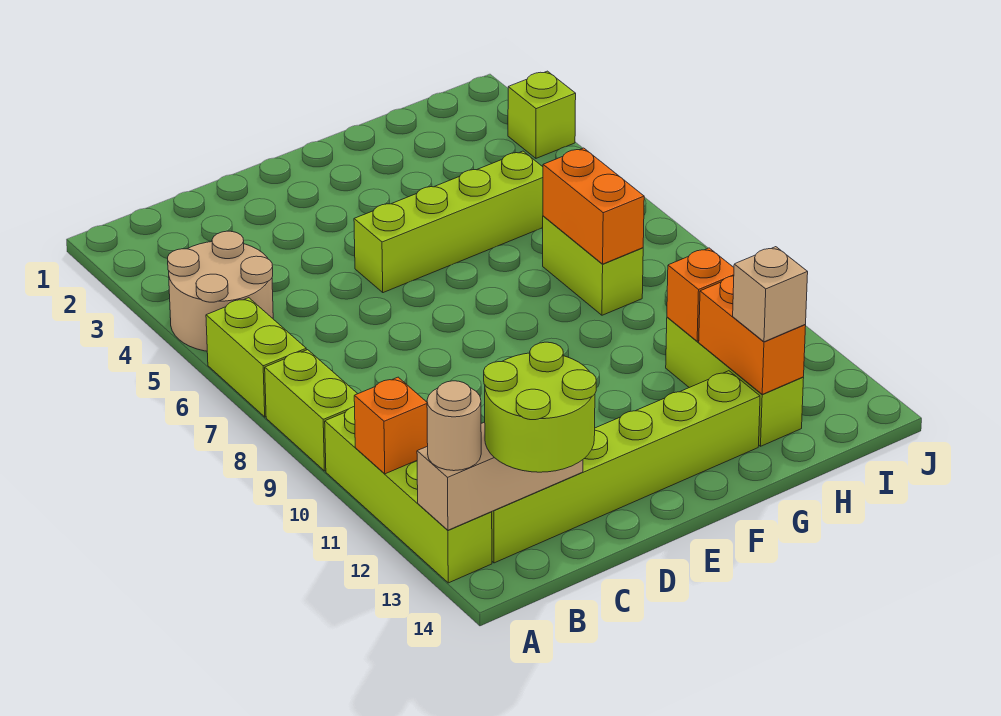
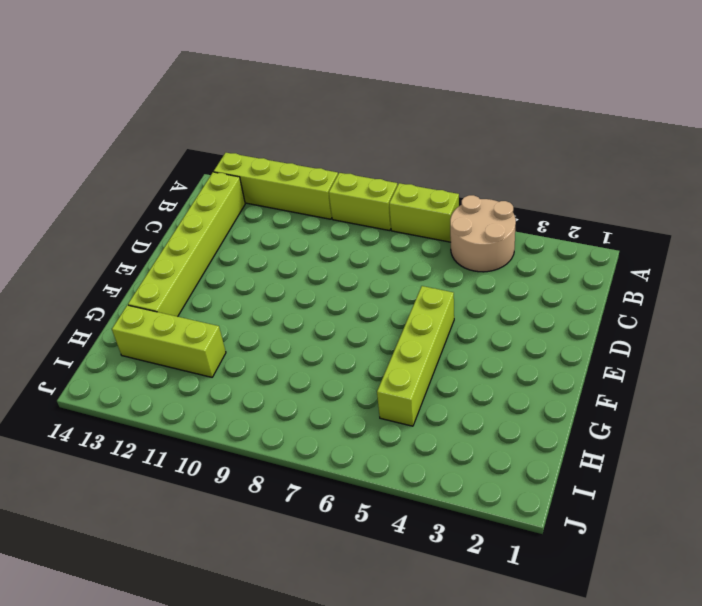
none -> lime brick H7:H8 level 1
none -> lime brick J3 level 1
none -> orange brick A11 level 2

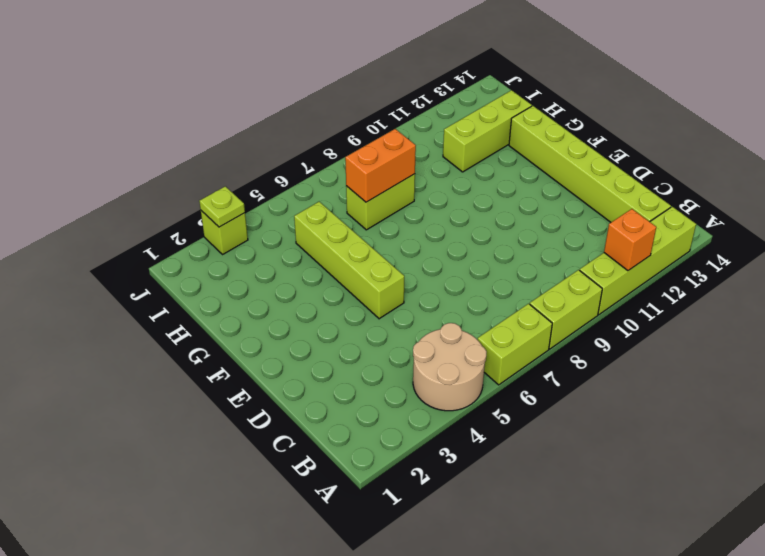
lime plate J3 level 2 -> none
none -> tan brick A13:C13 level 2
none -> orange brick H11 level 2
none -> orange brick H12:H13 level 2

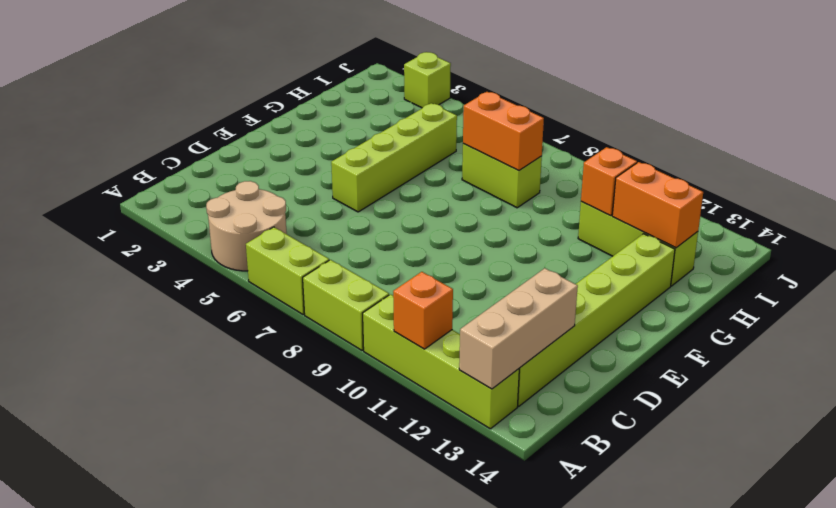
none -> tan round brick A13 level 3
none -> lime round brick B13:C14 level 3
none -> tan brick H13 level 3

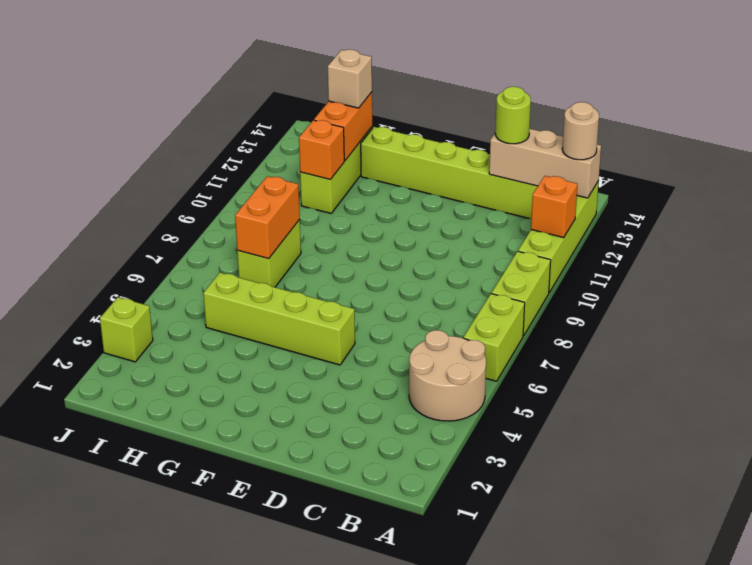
lime round brick C13 level 3 -> lime round brick B13:C14 level 3

